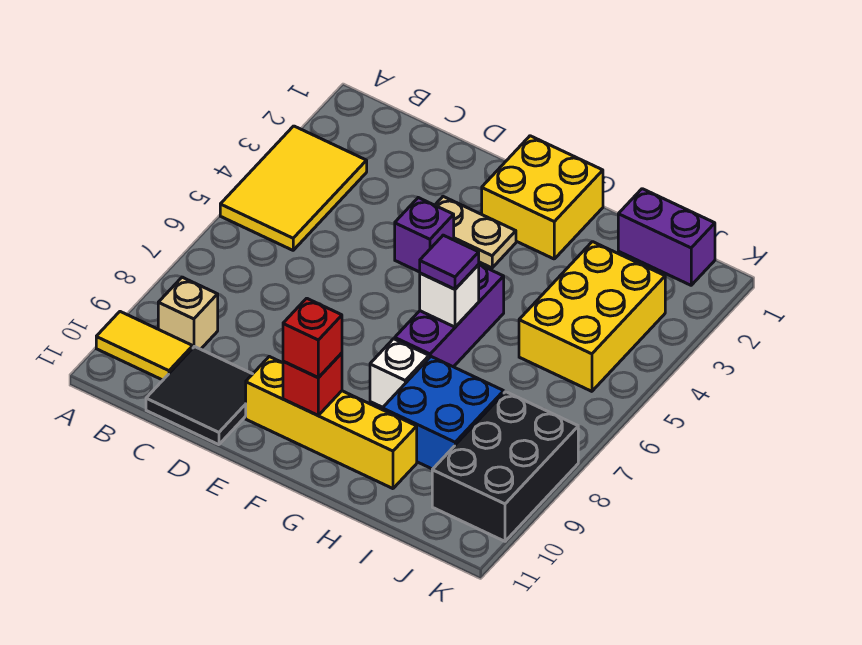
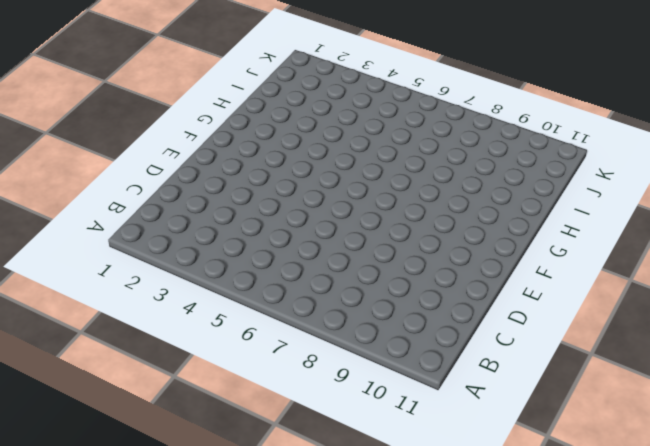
none -> yellow tile A3:B5 level 1
none -> yellow tile A10:B10 level 1
none -> tan brick B9 level 1

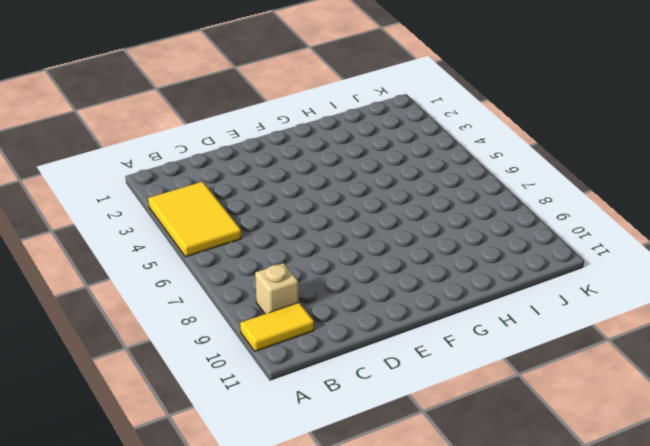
none -> black tile C10:D11 level 1
none -> tan plate E3:F3 level 1
none -> purple brick E4 level 1

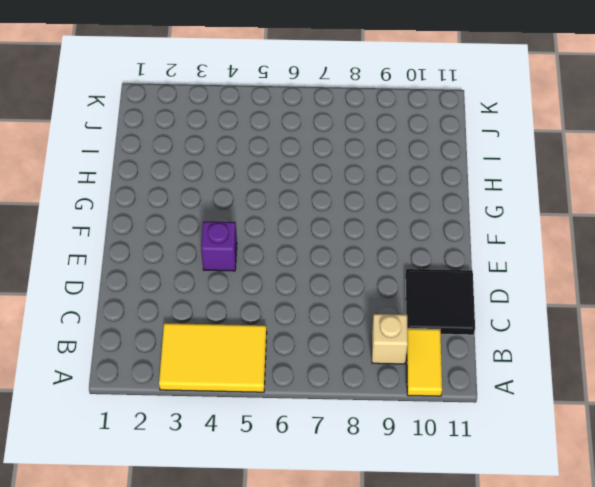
none -> tan plate E3:F3 level 1
none -> yellow brick E10:H10 level 1
none -> yellow brick F1:G2 level 1

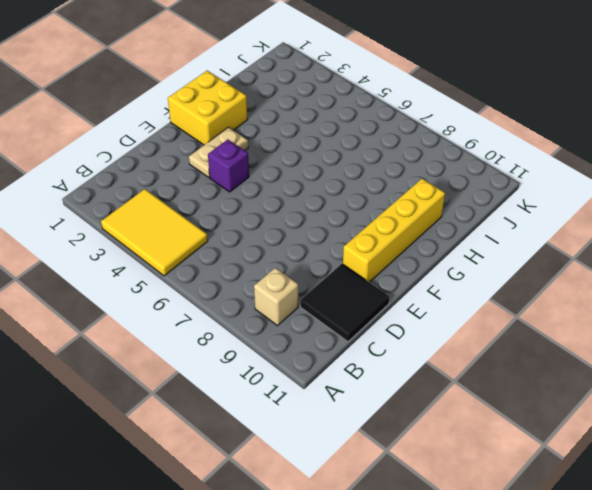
none -> yellow tile A10:B10 level 1
none -> purple brick G5:G7 level 1
none -> white brick G8 level 1

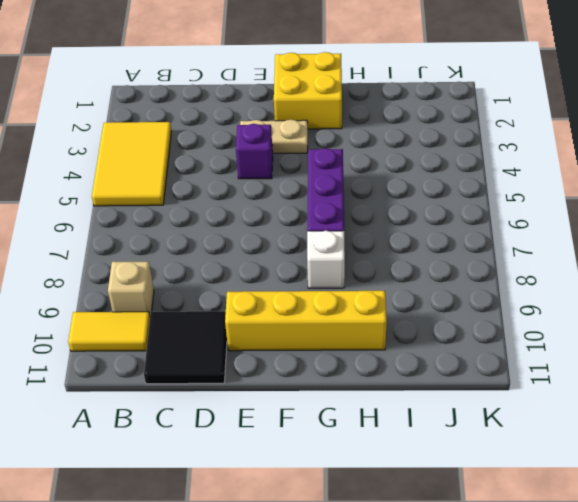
none -> blue brick H8:I9 level 1
none -> purple brick I1:J1 level 1
none -> yellow brick I3:J5 level 1

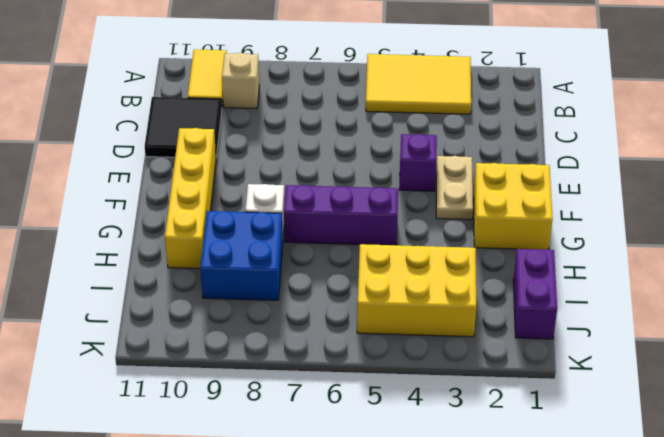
none -> black brick J8:K10 level 1
none -> red brick F10 level 2
none -> white brick G6 level 2

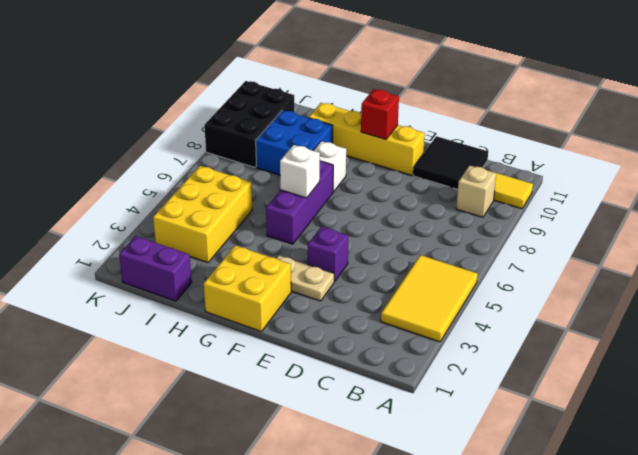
none -> red brick F10 level 3
none -> purple tile G6 level 3

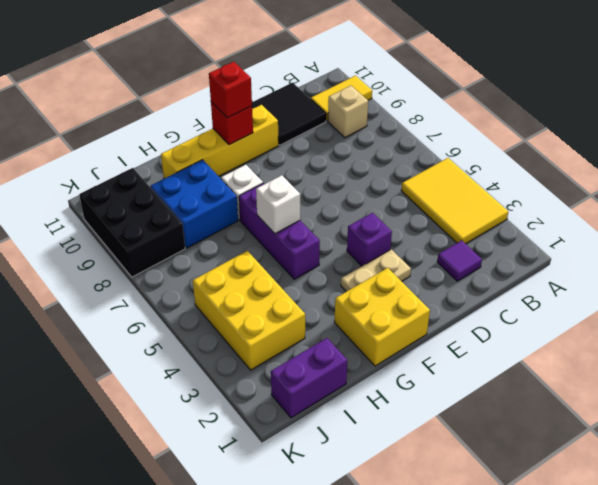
purple tile C2 level 1 -> purple tile G6 level 3

